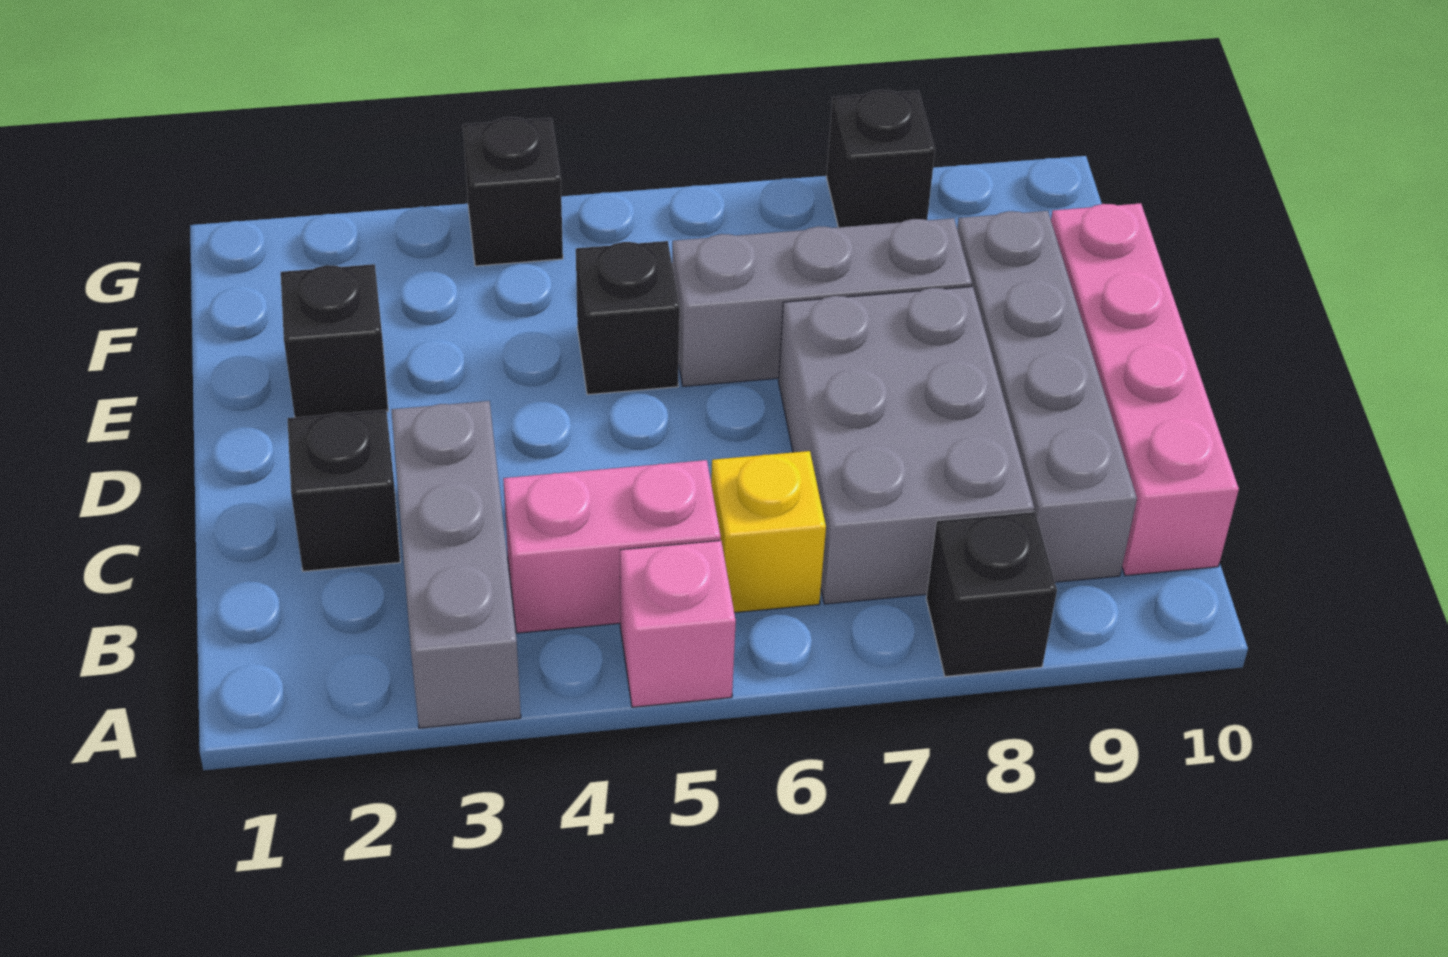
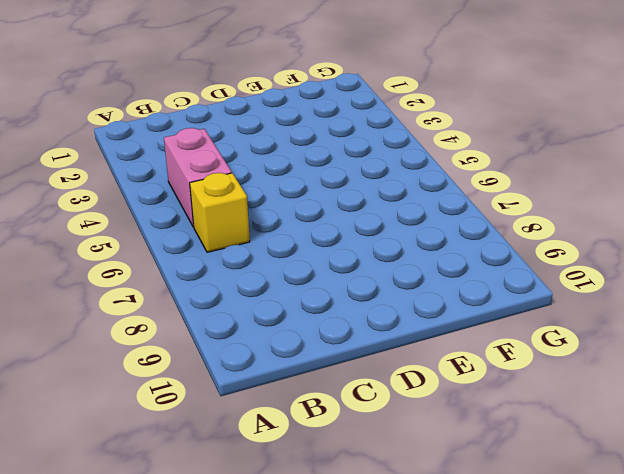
none -> grey brick A3:C3 level 1
none -> pink brick A5 level 1
none -> black brick A8 level 1

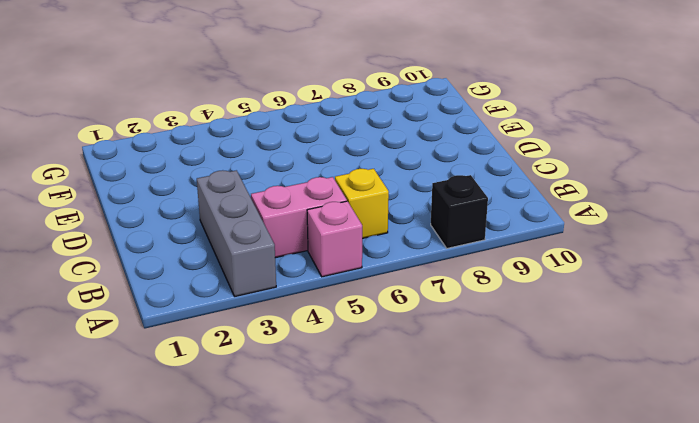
none -> grey brick B7:D8 level 1
none -> grey brick B9:E9 level 1
none -> pink brick B10:E10 level 1

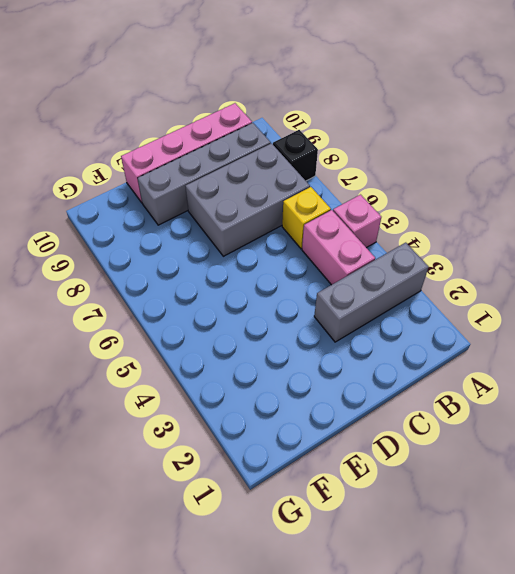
none -> black brick C2 level 1
none -> black brick E2 level 1
none -> black brick E5 level 1

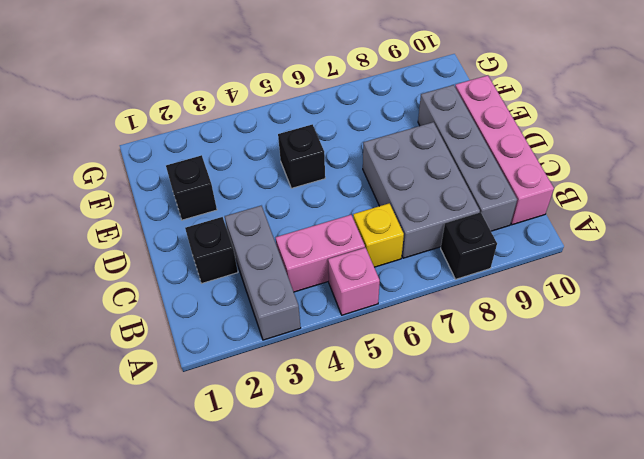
none -> grey brick E6:E8 level 1
none -> black brick G4 level 1
none -> black brick G8 level 1

